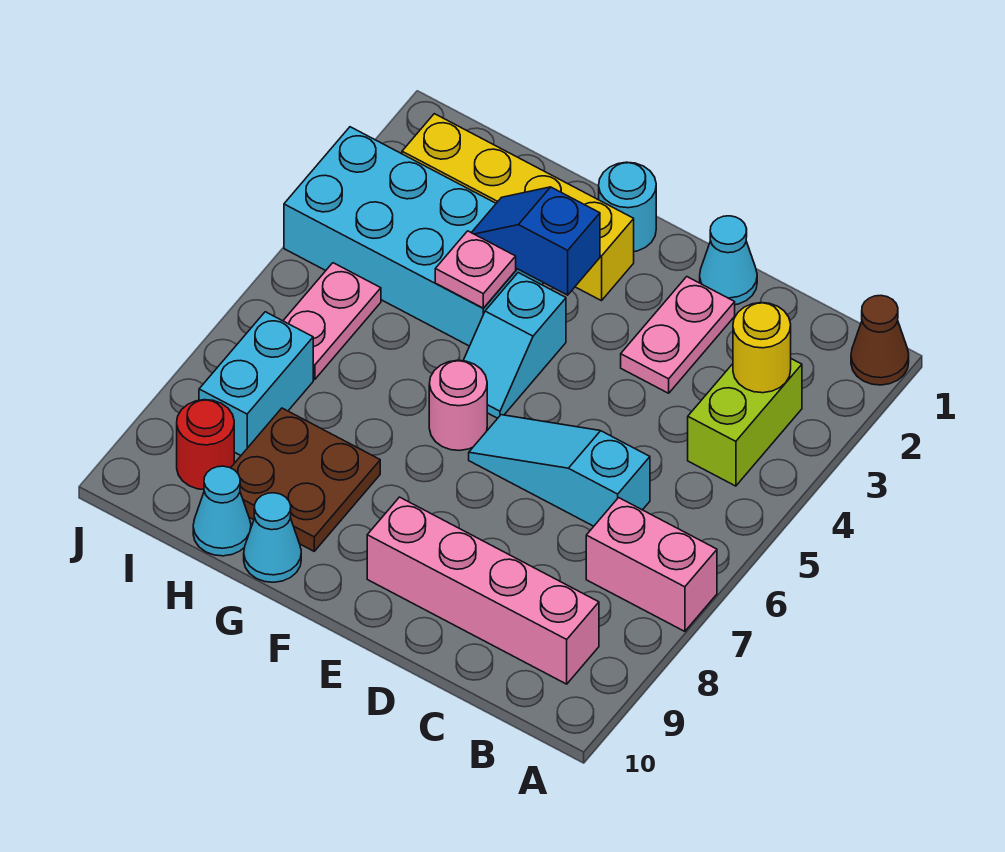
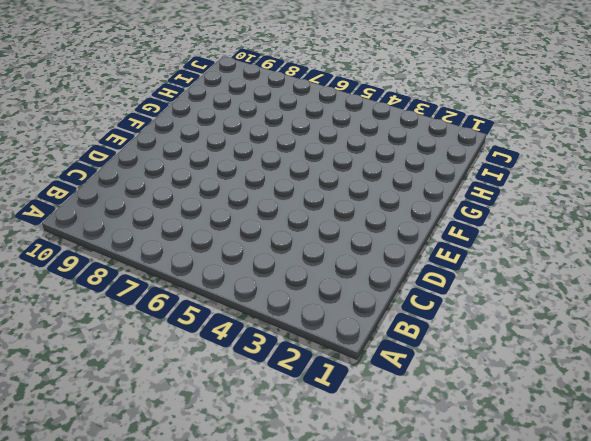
none -> brown cone A1 level 1
none -> pink brick A7:B7 level 1
none -> lime brick B3:B4 level 1

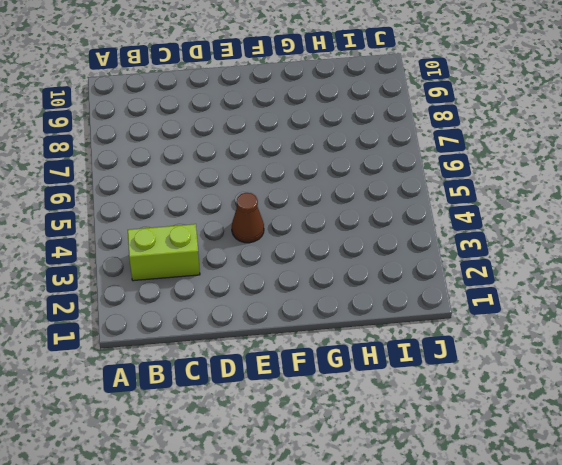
lime brick B3:C3 level 1 -> lime brick B3:B4 level 1
brown cone E4 level 1 -> brown cone A1 level 1
none -> pink brick A7:B7 level 1
none -> pink brick B9:E9 level 1
none -> cyan slope C6:E6 level 1 top C

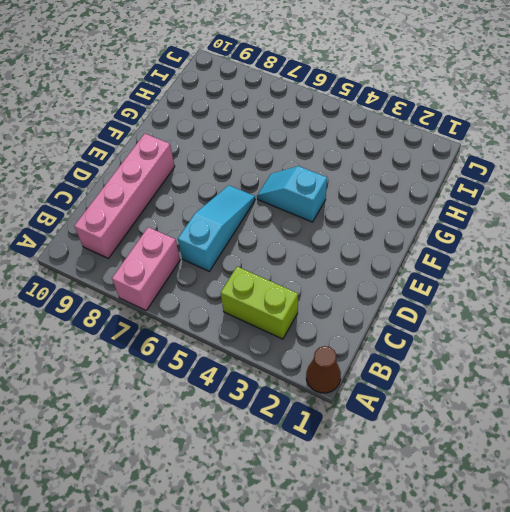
none -> cyan cone D1 level 1
none -> pink plate D2:D3 level 1
none -> cyan round brick F1 level 1

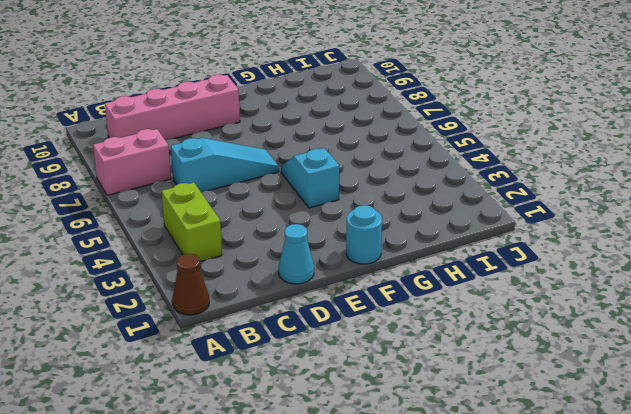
none -> pink plate D2:D3 level 1
none -> yellow brick F2:I2 level 1
none -> pink round brick F6 level 1

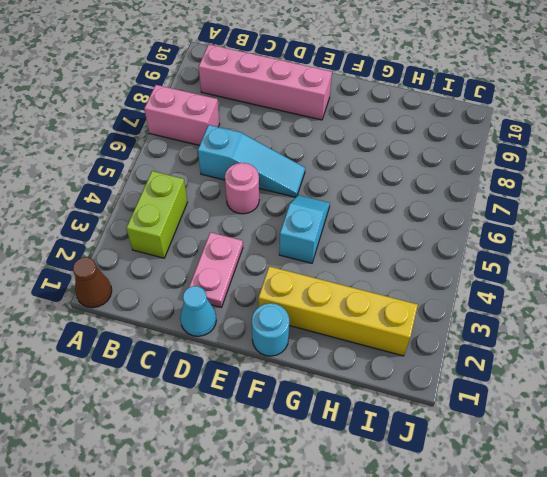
pink round brick D5 level 1 -> pink round brick F6 level 1
none -> cyan brick G3:J4 level 1
none -> brown plate G8:H9 level 1
none -> cyan cone G10 level 1

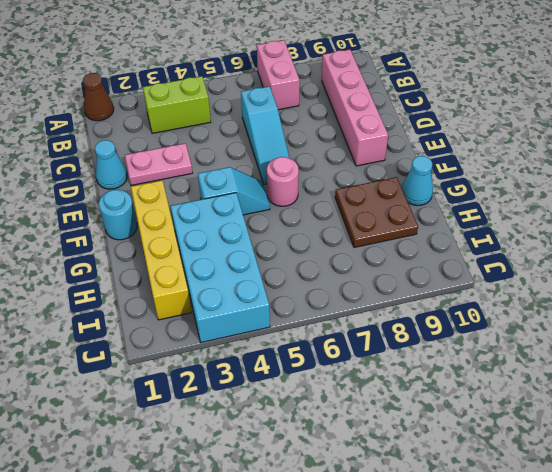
none -> cyan cone H10 level 1
none -> pink plate I5:I6 level 1
none -> cyan brick I7:I8 level 1

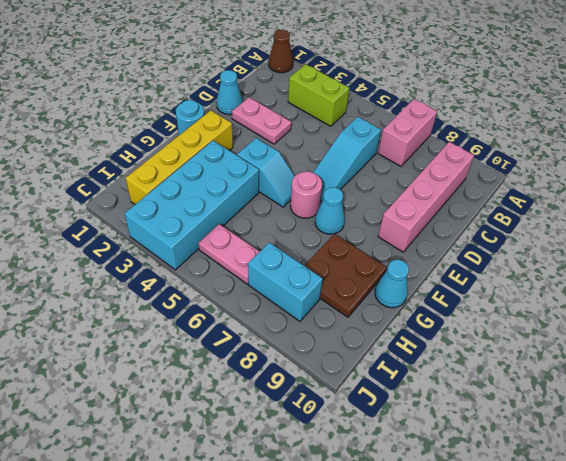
cyan cone F7 level 1 -> cyan cone H10 level 1
none -> red round brick I9 level 1
none -> yellow round brick B3 level 2
none -> blue slope F3:G3 level 2 top F

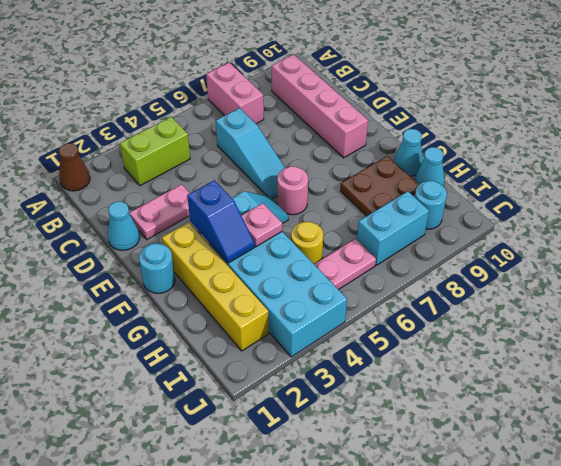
yellow round brick H5 level 1 -> yellow round brick B3 level 2
cyan round brick I9 level 1 -> red round brick I9 level 1

